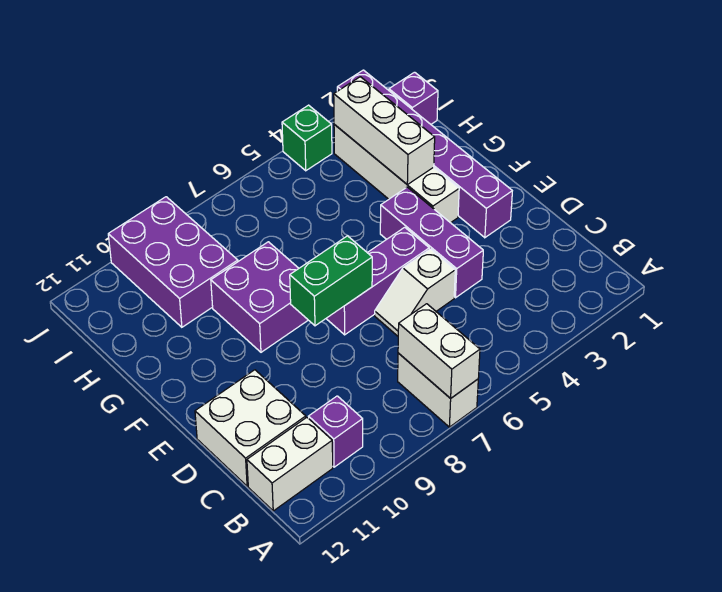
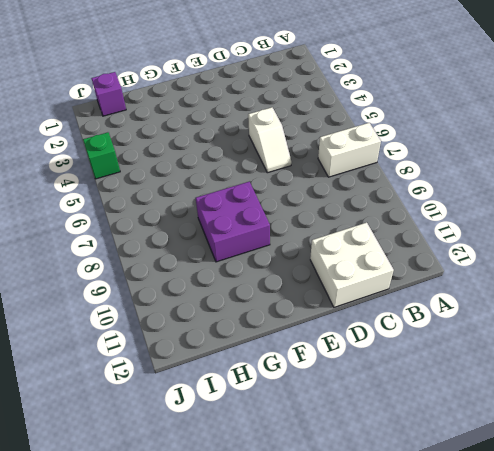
none -> purple brick B10 level 1
none -> white brick B11:B12 level 1
none -> purple brick D4:F4 level 1

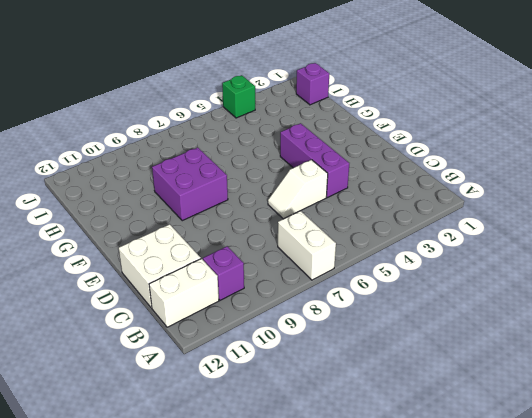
none -> purple brick E2:J2 level 1
none -> purple brick E5:E7 level 1
none -> white brick F3:I3 level 1

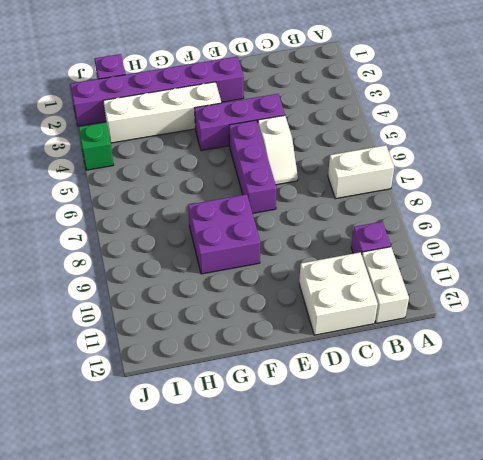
none -> purple brick H9:J10 level 1
none -> white brick A7:B7 level 2
none -> green brick E7:E8 level 2

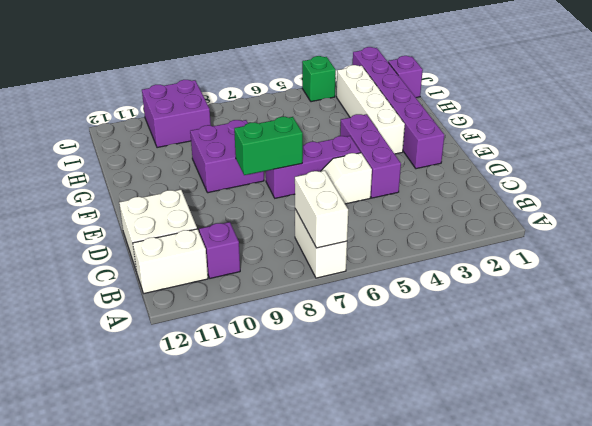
purple brick I9:J10 level 1 -> purple brick H9:J10 level 1
none -> white brick G3:I3 level 2

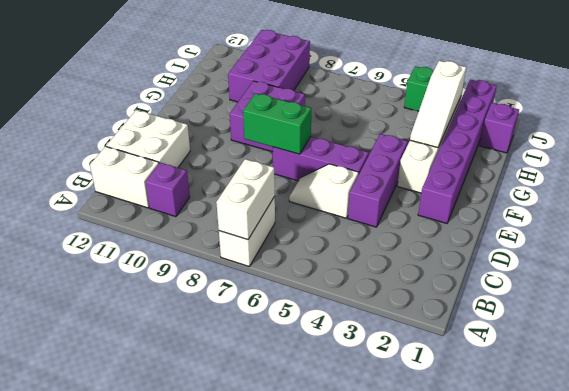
white slope G3:I3 level 2 top I -> white brick G3:I3 level 2

